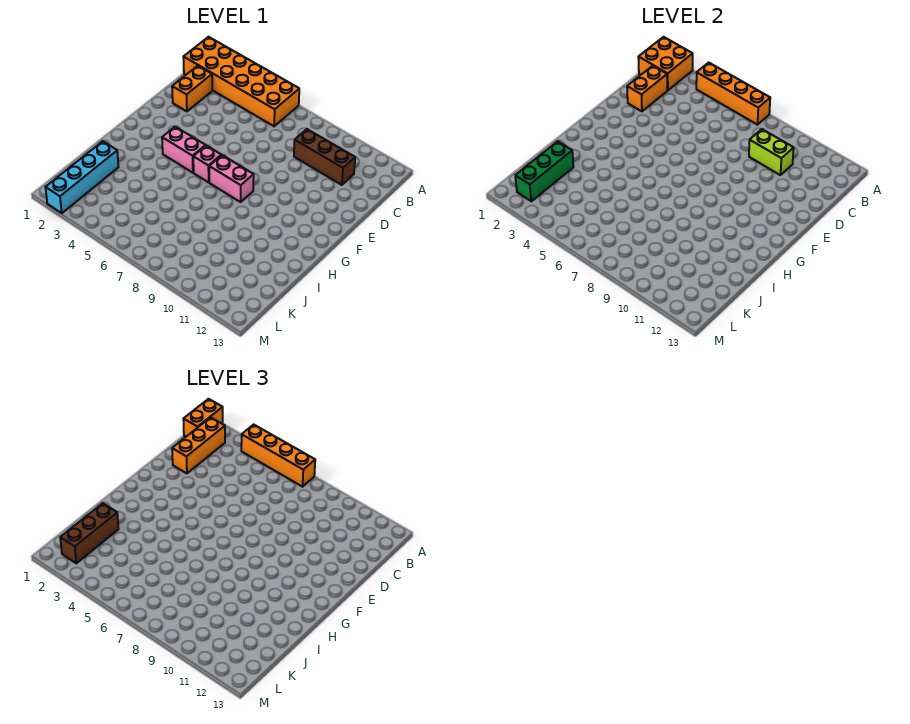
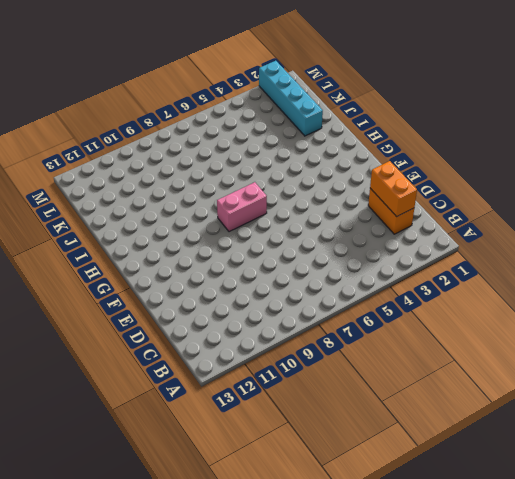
none -> orange brick A1:B6 level 1
none -> brown brick C9:C11 level 1
none -> pink brick G4:G5 level 1

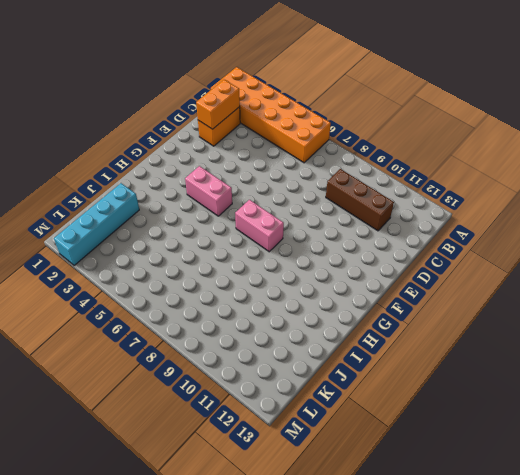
none -> pink brick G6 level 1
none -> orange brick A1:B2 level 2
none -> orange brick A4:A7 level 2

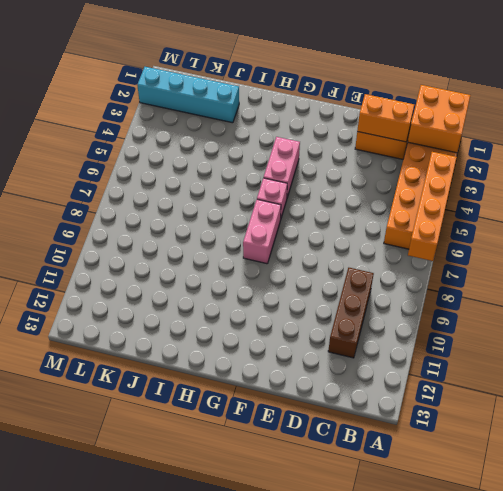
none -> lime brick C9:C10 level 2
none -> green brick J2:L2 level 2
none -> orange brick A1:B1 level 3

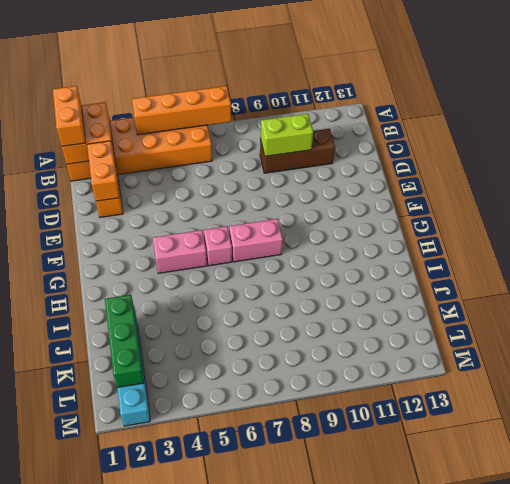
none -> orange brick A4:A7 level 3
none -> orange brick B2:D2 level 3
none -> brown brick J2:L2 level 3

